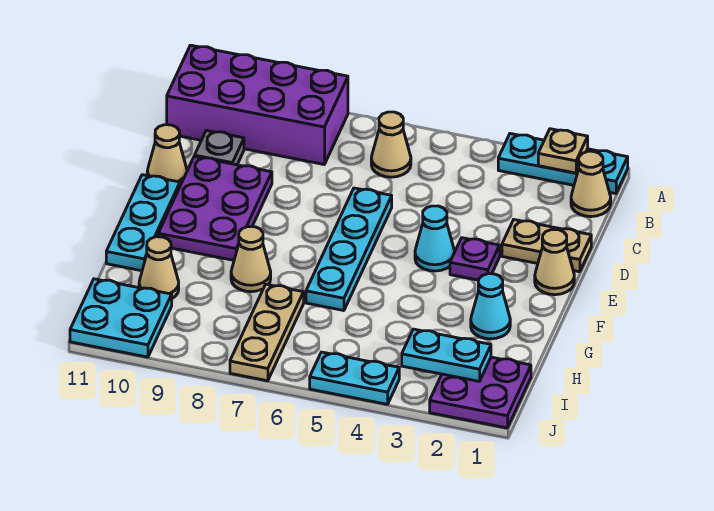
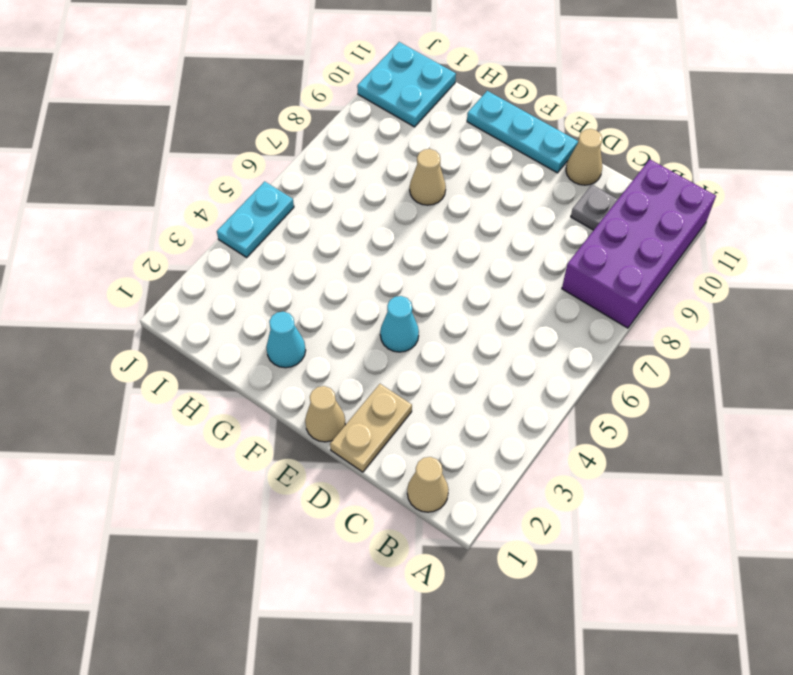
none -> cyan plate A1:A3 level 1
none -> tan cone B6 level 1
none -> cyan plate D6:G6 level 1

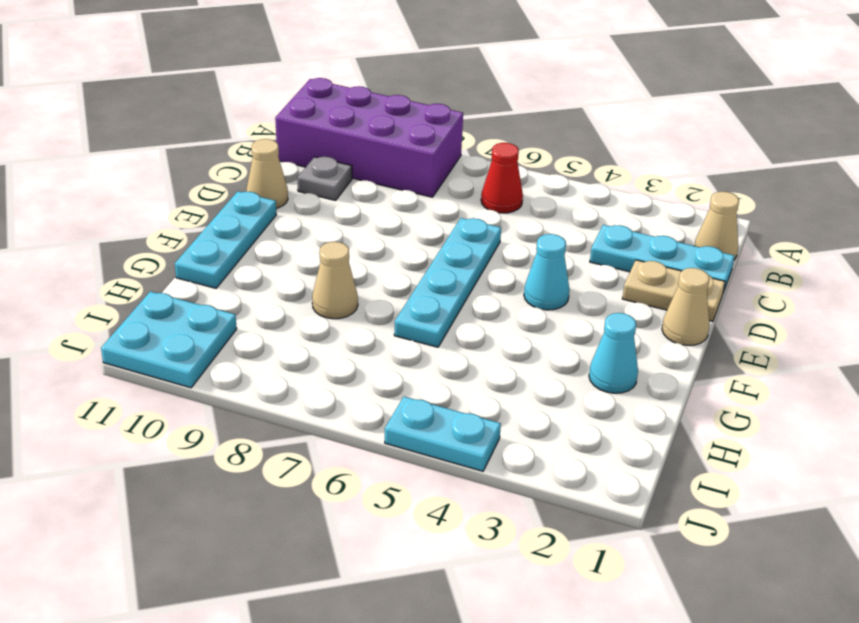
red cone B6 level 1 -> tan cone B6 level 1
cyan plate C1:C3 level 1 -> cyan plate A1:A3 level 1
none -> purple plate D9:F10 level 1
none -> purple plate E3 level 1
none -> tan plate H7:J7 level 1

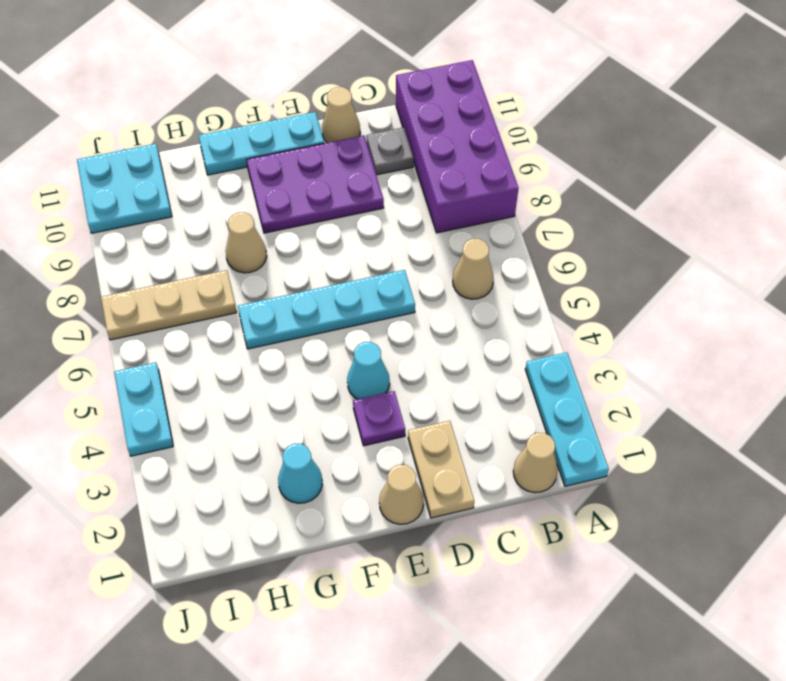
none -> tan cone H10 level 1
none -> purple plate I1:J2 level 1
none -> tan plate A2 level 2

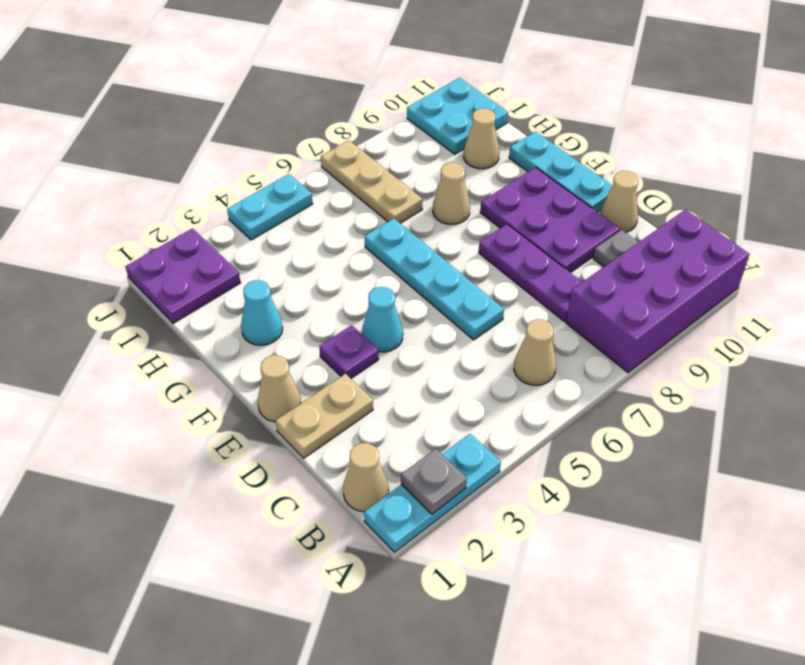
grey plate A2 level 2 -> tan plate A2 level 2
purple plate C8:E8 level 1 -> none
none -> cyan plate I2:I3 level 2

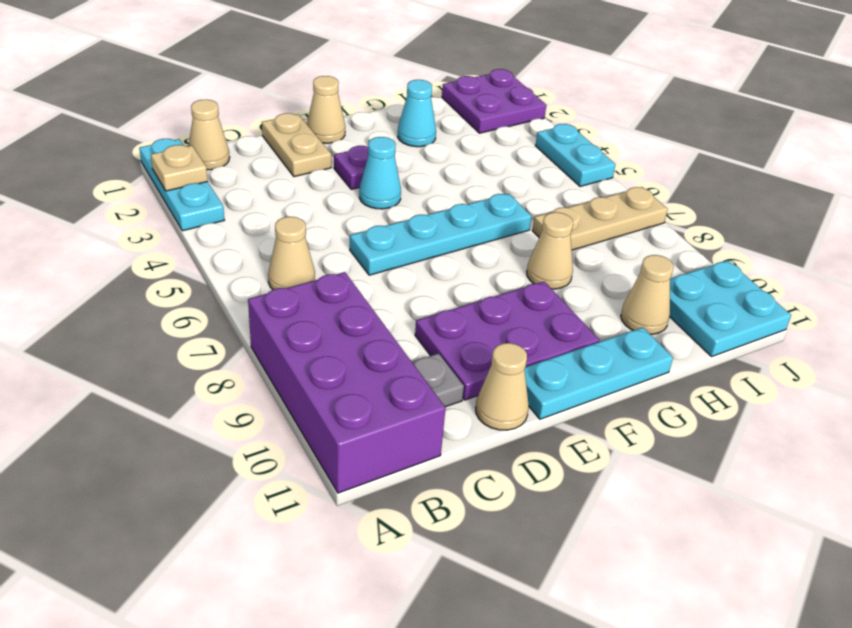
none -> cyan plate I2:I3 level 2

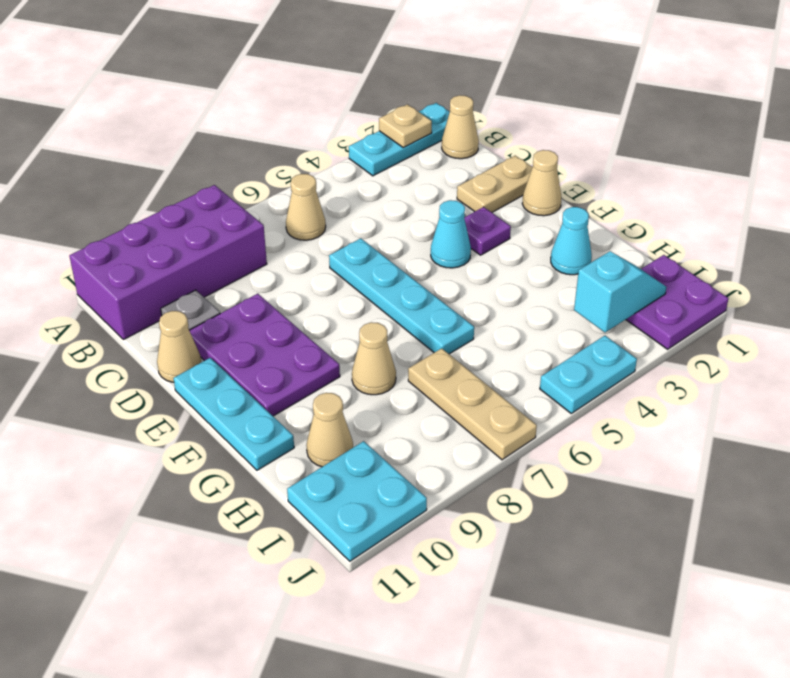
cyan slope I2:I3 level 2 top 3 -> cyan plate I2:I3 level 2

